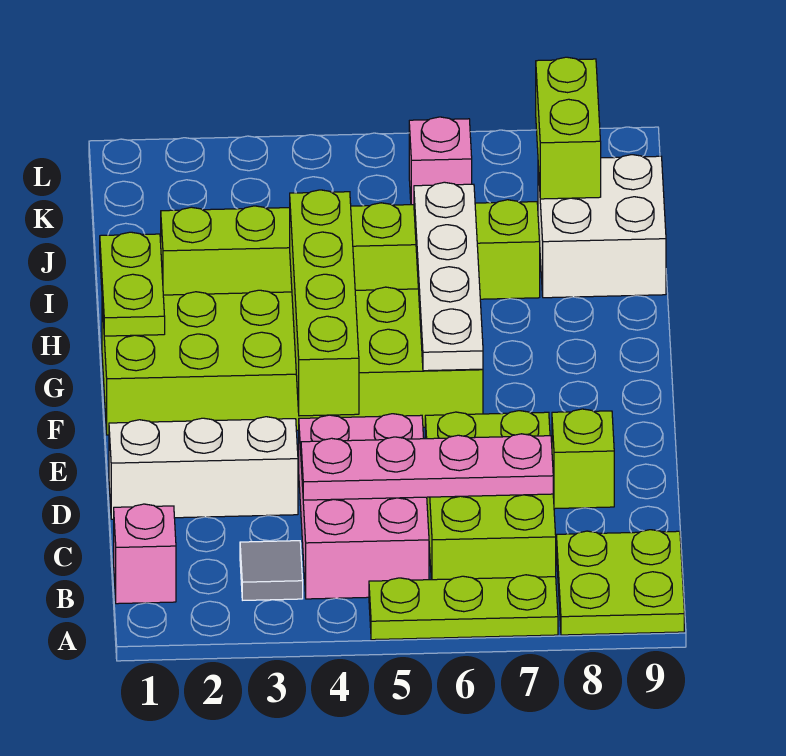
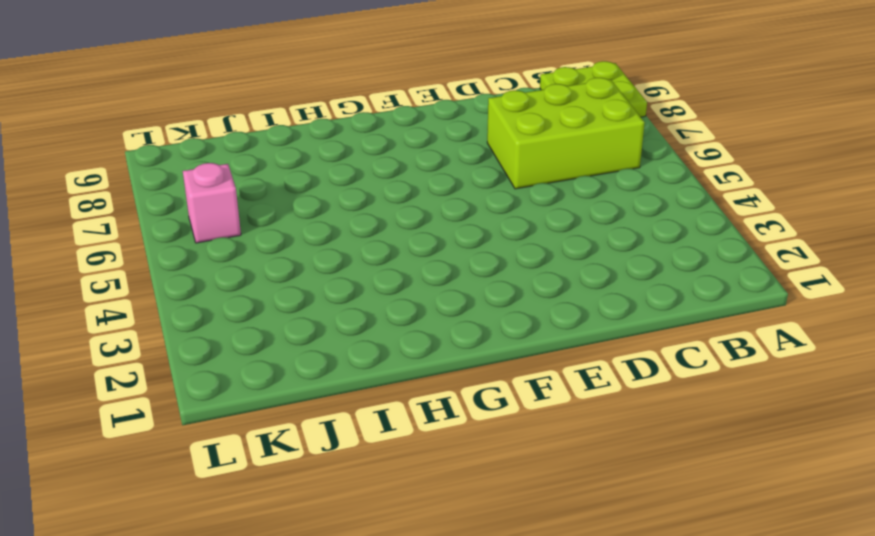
none -> lime plate A5:A7 level 1
none -> pink brick B1 level 1
none -> grey tile B3 level 1

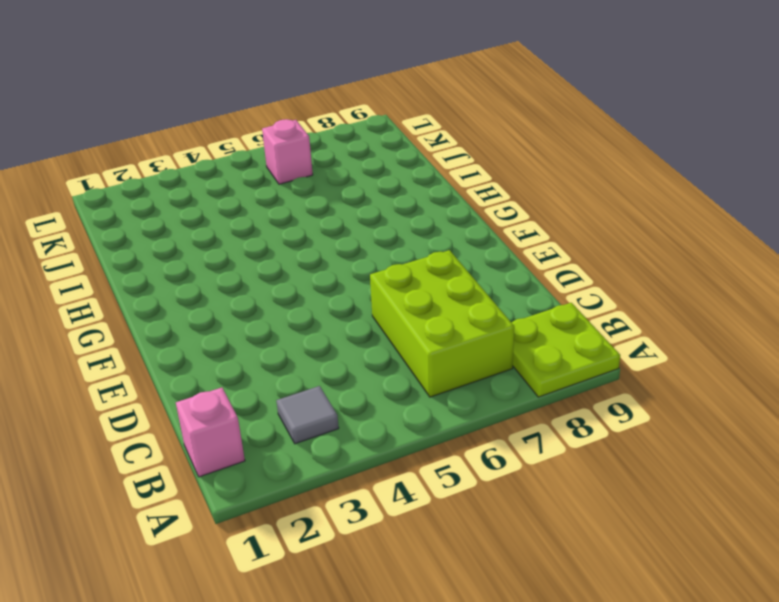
none -> lime plate A5:A7 level 1
none -> pink brick B4:D5 level 1
none -> white brick D1:D3 level 1

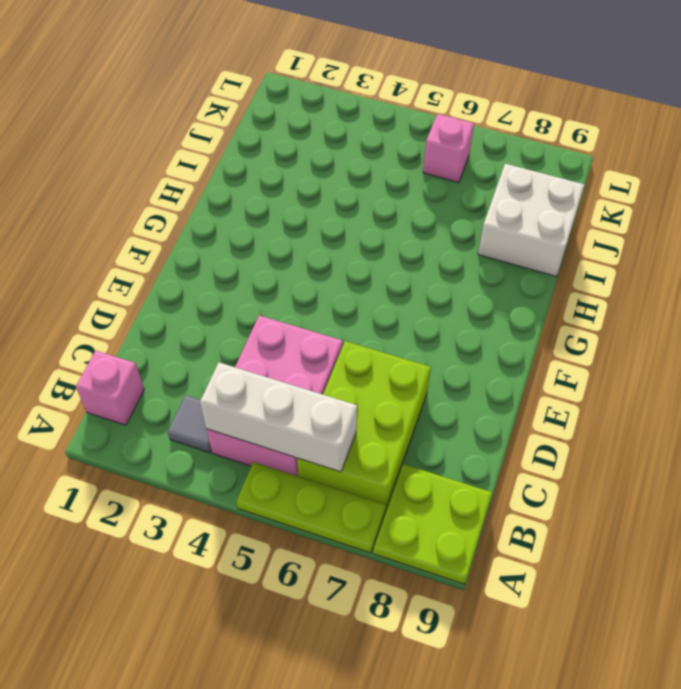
white brick B4:B6 level 2 -> white brick D1:D3 level 1
none -> lime brick D8 level 1
none -> lime brick F1:G6 level 1
none -> lime brick I2:I7 level 1

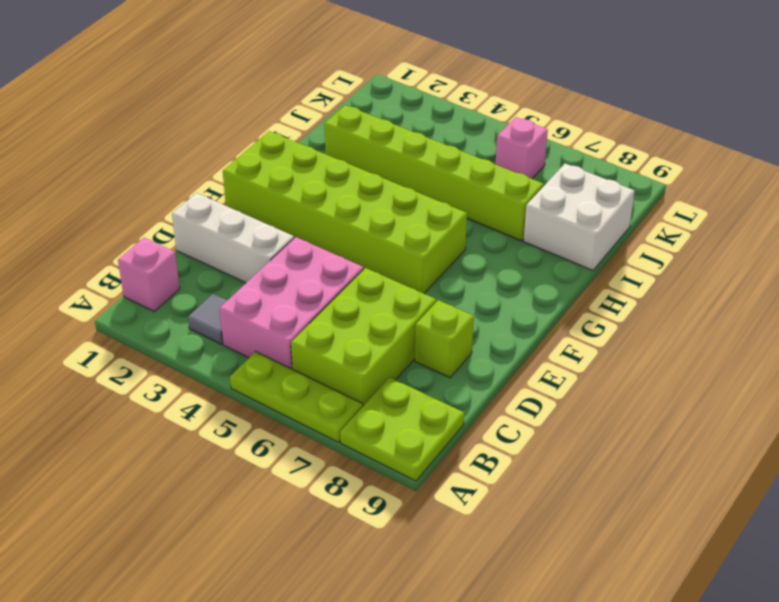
none -> pink plate C4:C7 level 2
none -> lime brick E4:H4 level 2
none -> white plate F6:I6 level 2

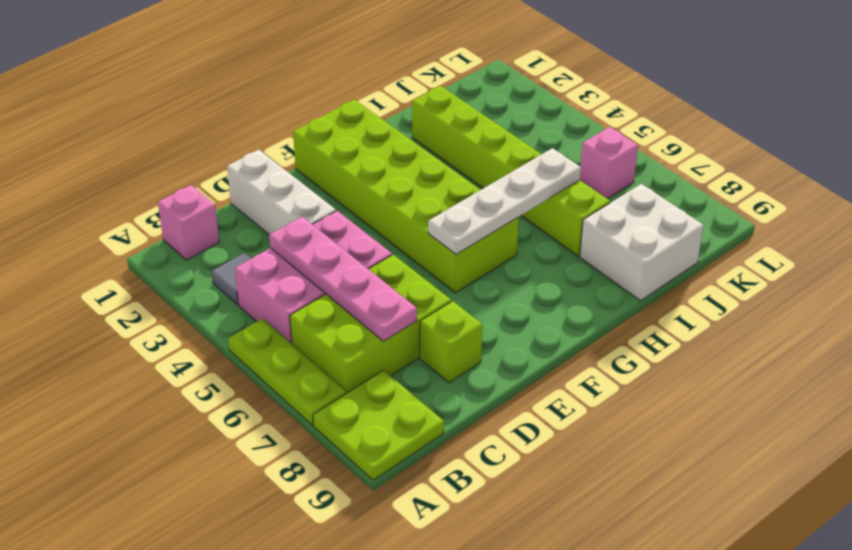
none -> lime brick E4:H4 level 2
none -> lime plate G1:H1 level 2
none -> lime brick J8:K8 level 2

